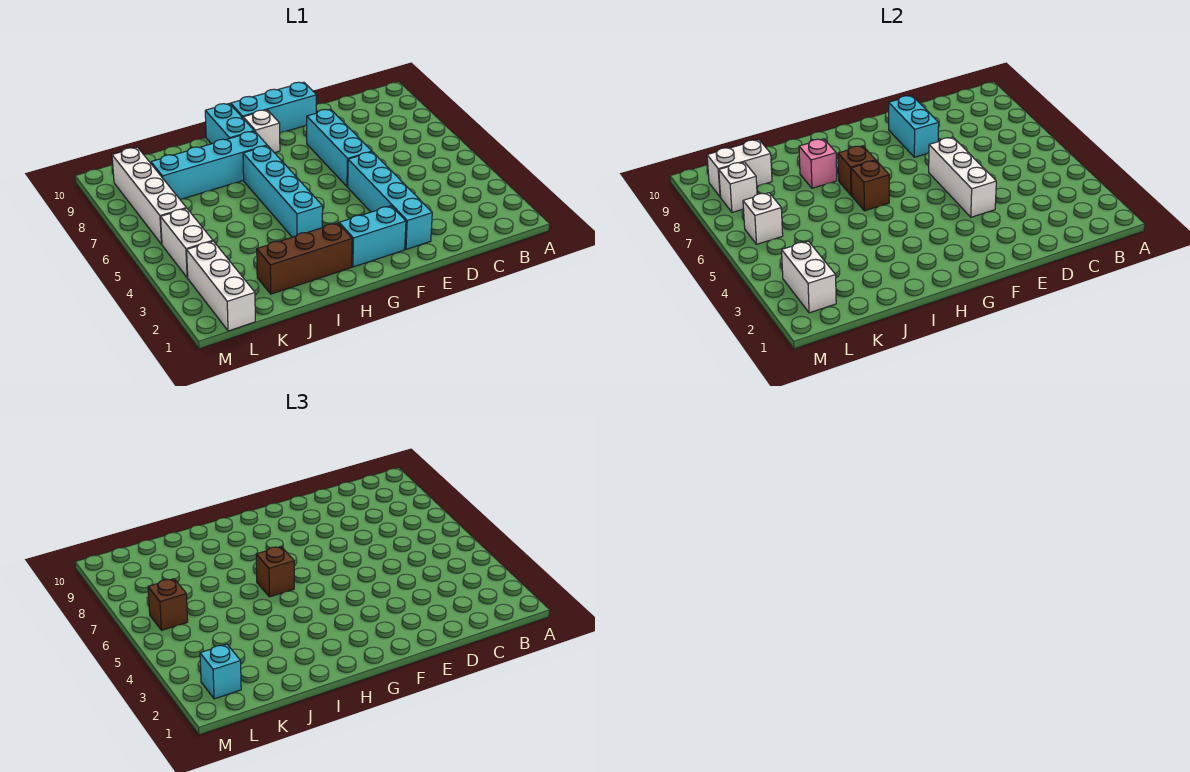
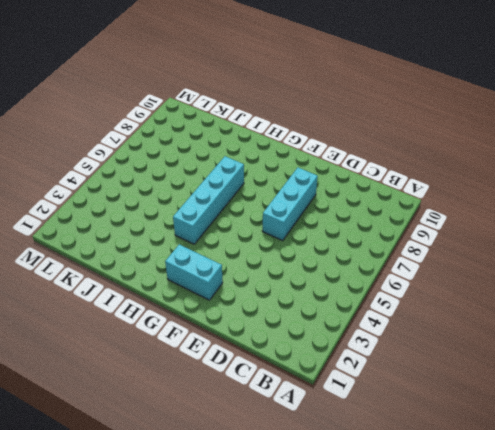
none -> cyan brick E2:E5 level 1
none -> cyan brick E10:G10 level 1
none -> white brick G9 level 1

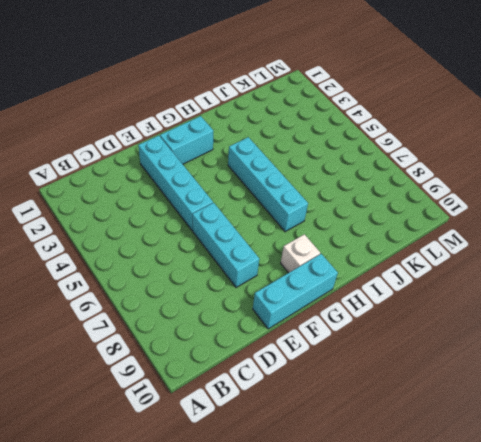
none -> brown brick H2:J2 level 1
none -> cyan brick H8:K8 level 1
none -> cyan brick H9:H10 level 1

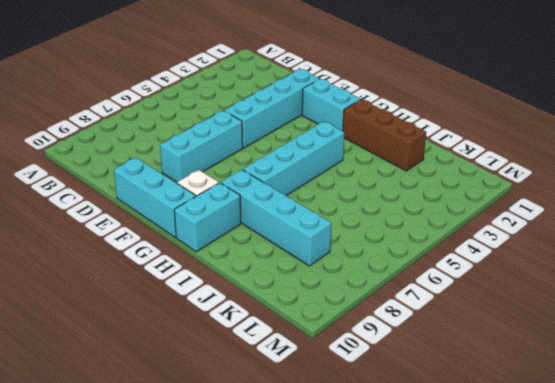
none -> white brick L1:L3 level 1
none -> white brick L4:L5 level 1
none -> white brick L6:L9 level 1

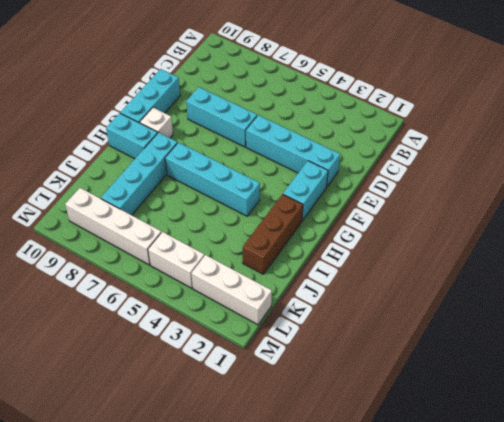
none -> white brick E4:E6 level 2
none -> cyan brick E8:E9 level 2
none -> brown brick H6 level 2

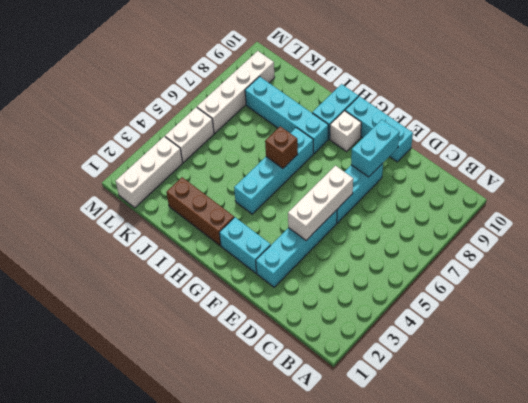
none -> brown brick H7 level 2
none -> pink brick I8 level 2
none -> white brick K9:L9 level 2

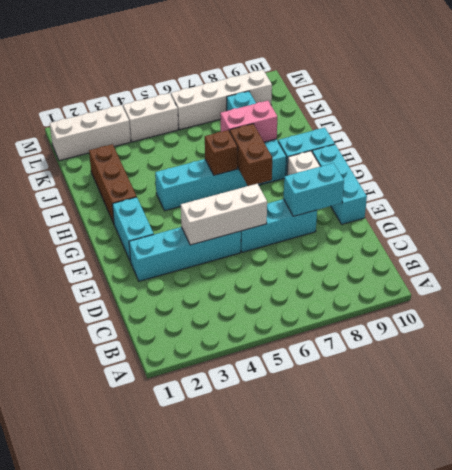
brown brick G7:H7 level 2 -> brown brick H7 level 2
pink brick I7:I8 level 2 -> pink brick I8 level 2
none -> white brick K9:L9 level 2
none -> white brick L2:L3 level 2
none -> white brick L6 level 2

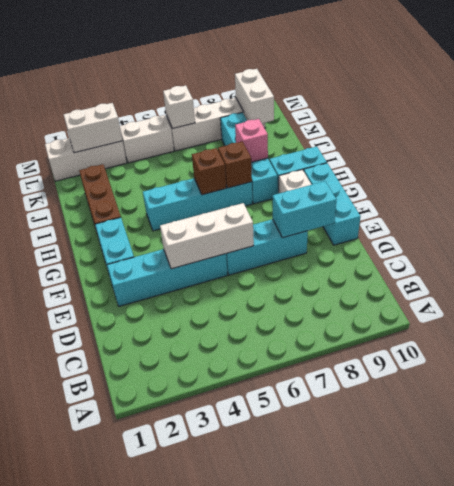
none -> white brick L8 level 2
none -> brown brick H6 level 3
none -> cyan brick L2 level 3

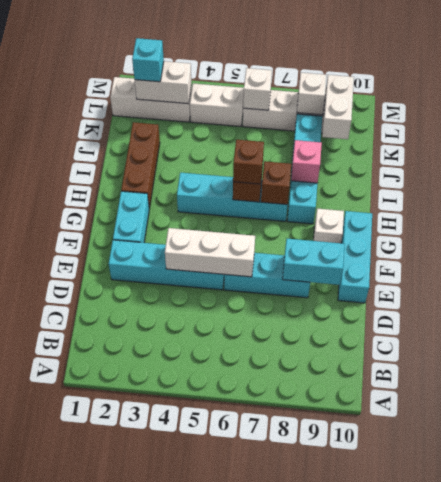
none -> cyan brick H9:H10 level 1
none -> brown brick L6 level 3

